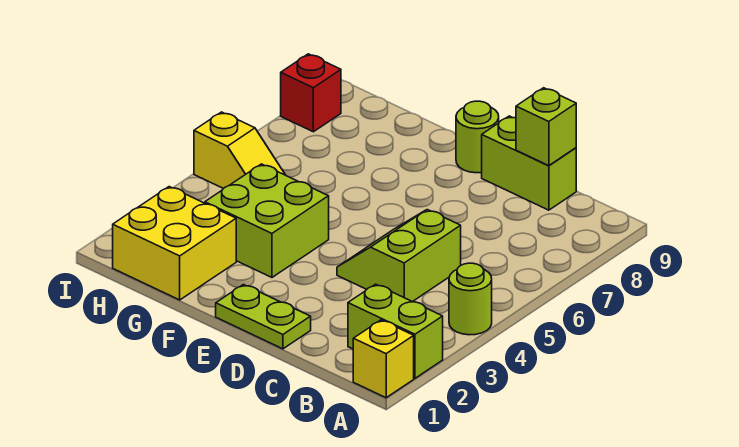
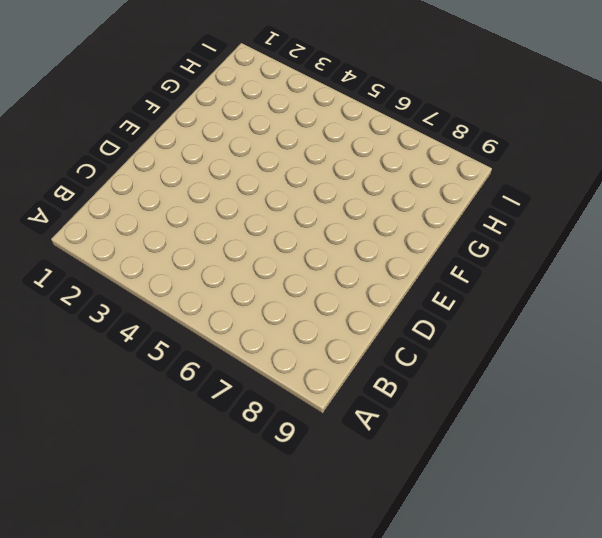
none -> yellow brick A1 level 1
none -> lime brick A2:B2 level 1
none -> lime round brick A4 level 1

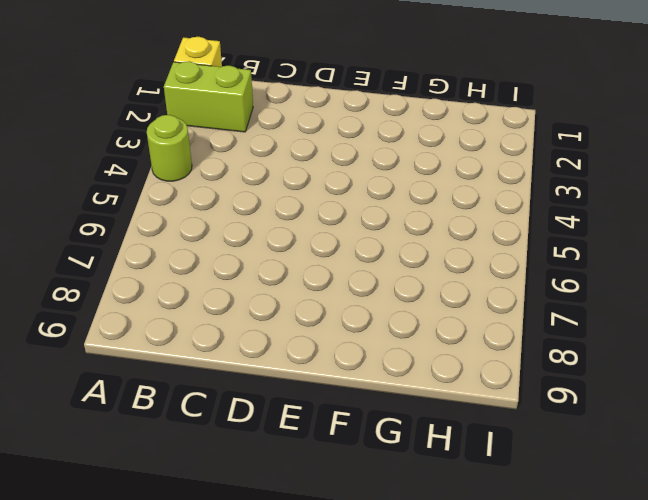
none -> lime slope C4:D5 level 1 top C
none -> lime brick C9:D9 level 1
none -> lime plate D1:E1 level 1

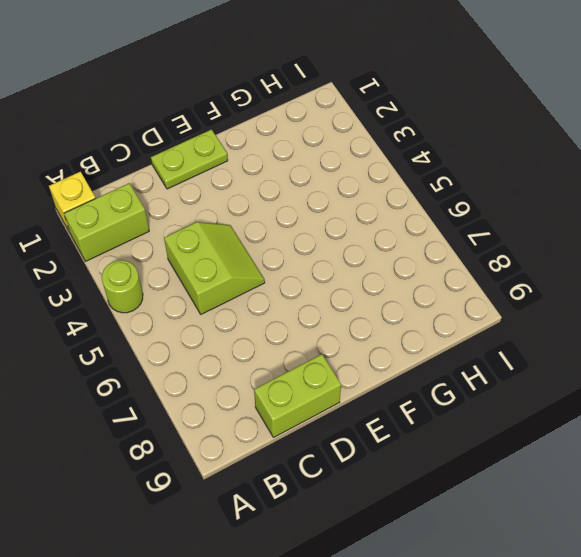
none -> lime round brick E9 level 1
none -> lime brick F3:G4 level 1
none -> yellow brick G1:H2 level 1

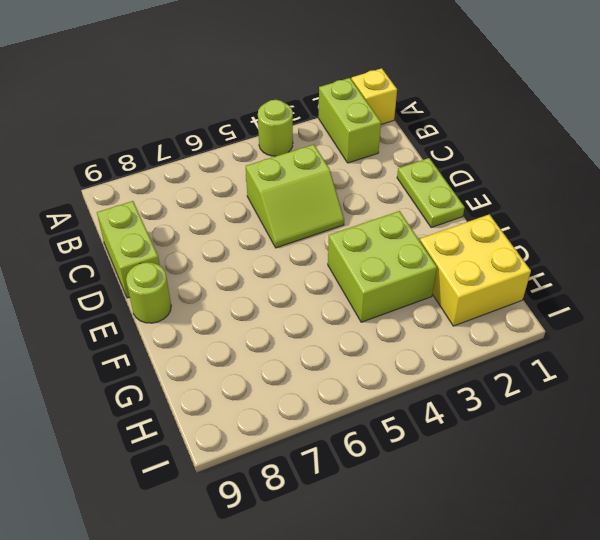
none -> yellow slope H5:I5 level 1 top I
none -> red brick I8 level 1
none -> lime brick C9 level 2

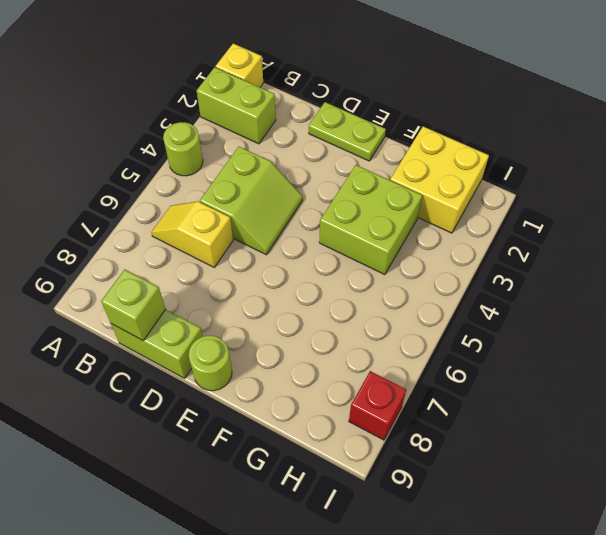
yellow slope B6:C6 level 1 top C -> yellow slope H5:I5 level 1 top I

